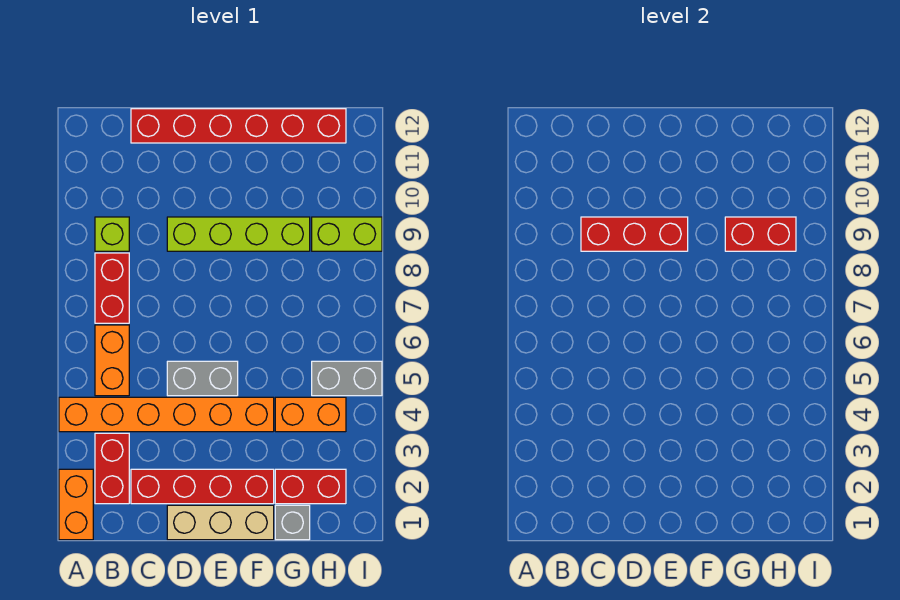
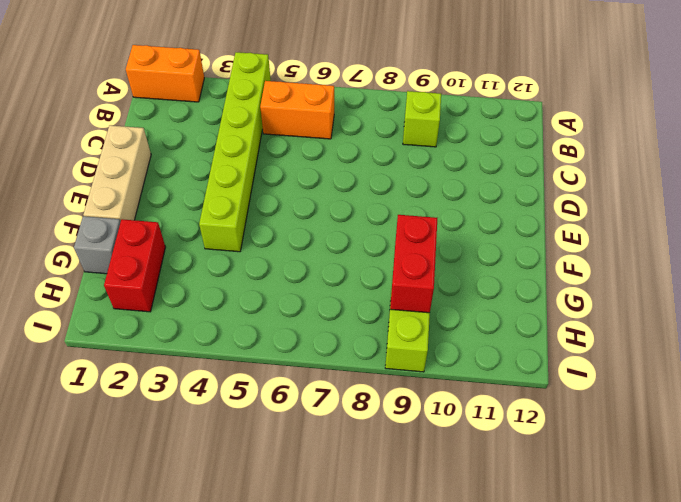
lime brick A4:F4 level 1 -> orange brick A4:F4 level 1
none -> red brick B2:B3 level 1
none -> red brick B7:B8 level 1
none -> red brick C2:F2 level 1

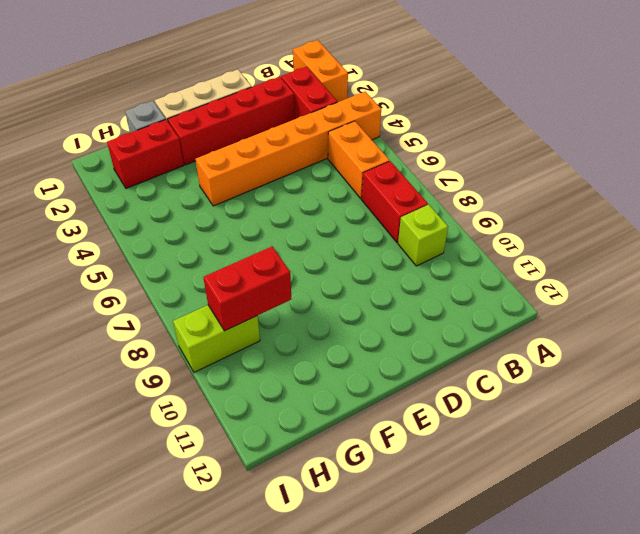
none -> red brick C12:H12 level 1
none -> grey brick D5:E5 level 1
none -> lime brick D9:G9 level 1

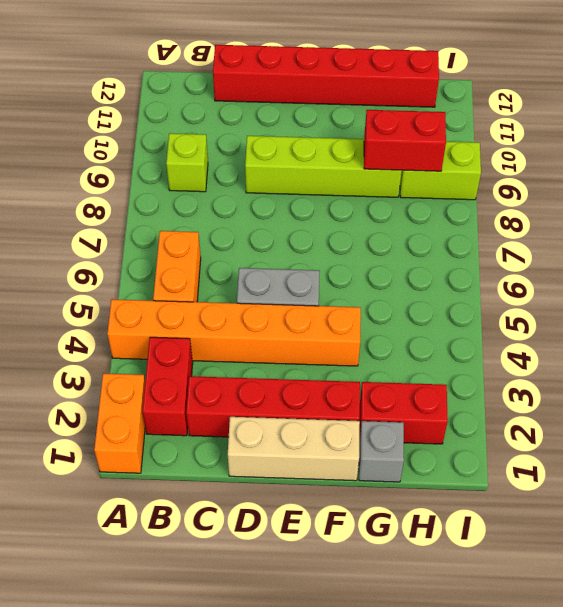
none -> red brick B7:B8 level 1
none -> orange brick G4:H4 level 1
none -> grey brick H5:I5 level 1

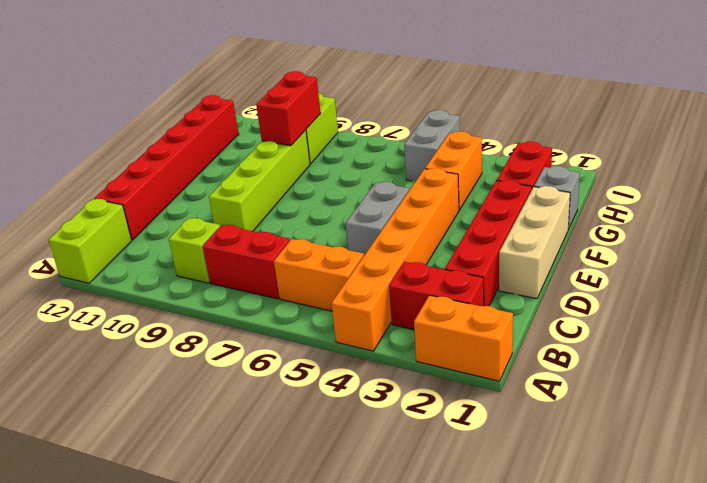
lime brick A12:B12 level 1 -> none
none -> red brick C9:E9 level 2

